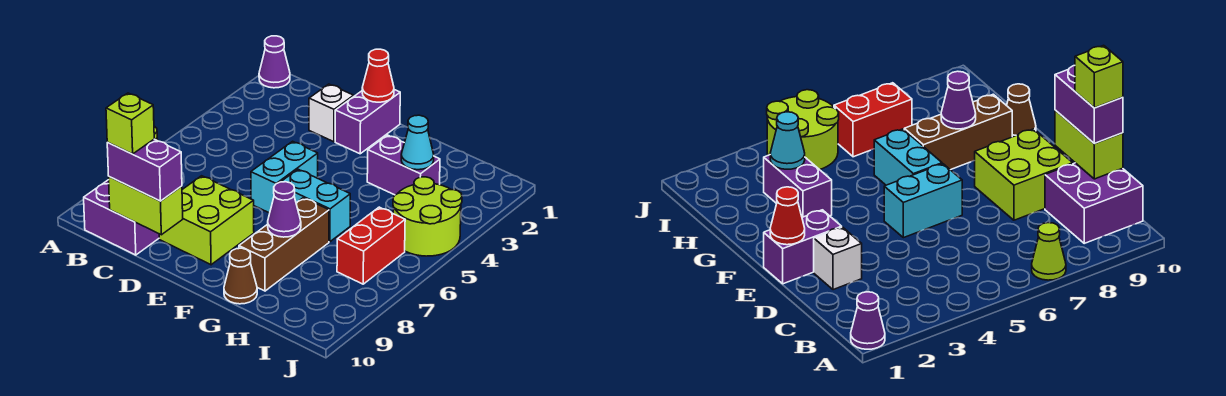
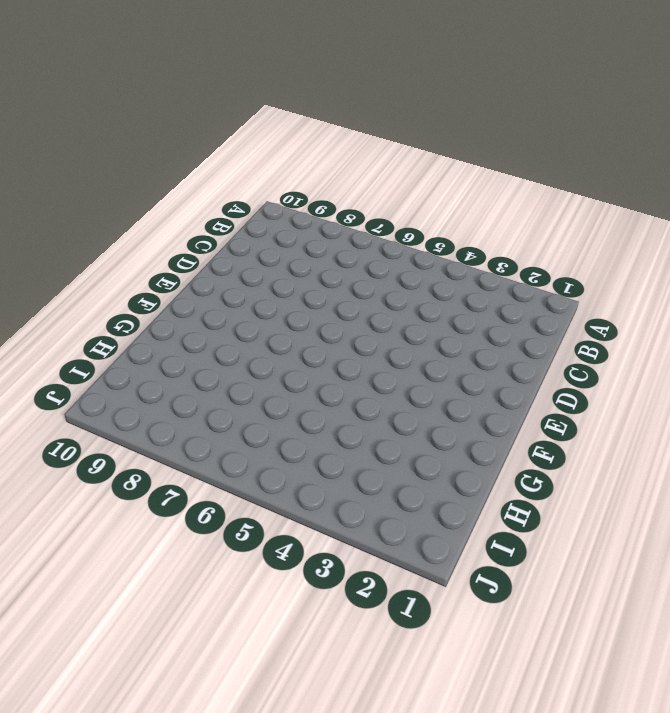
none -> purple cone A1 level 1
none -> lime cone A7 level 1
none -> purple brick B9:C10 level 1

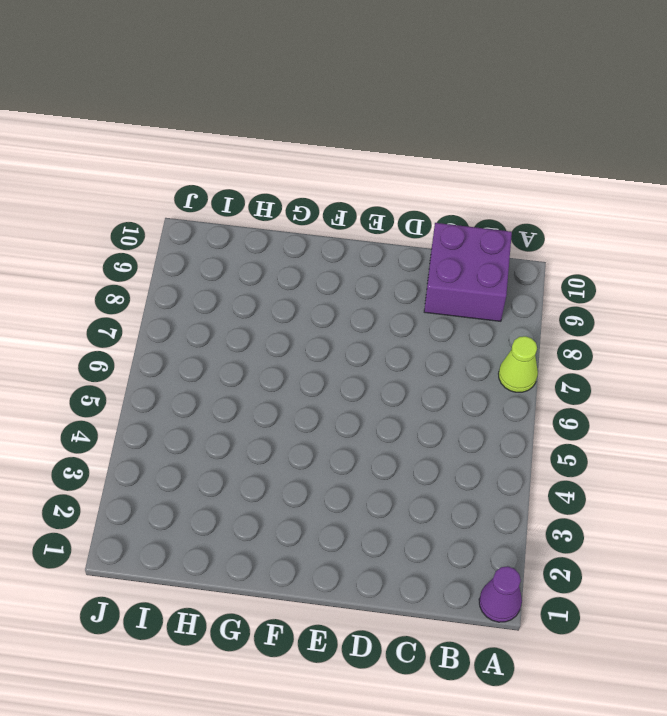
none -> white brick D2 level 1
none -> lime brick D8:E9 level 1
none -> purple brick E1:E2 level 1

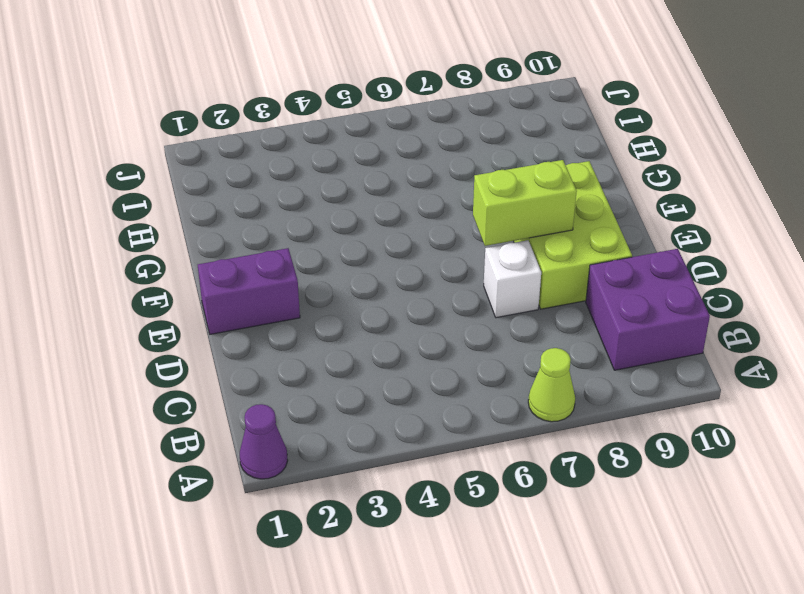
white brick D7 level 1 -> white brick D2 level 1
lime brick D8:F9 level 1 -> lime brick D8:E9 level 1
lime brick E7:E8 level 2 -> lime brick C10:D10 level 2
none -> cyan brick E5:E6 level 1
none -> cyan brick F6:G6 level 1
none -> purple brick G3:H3 level 1

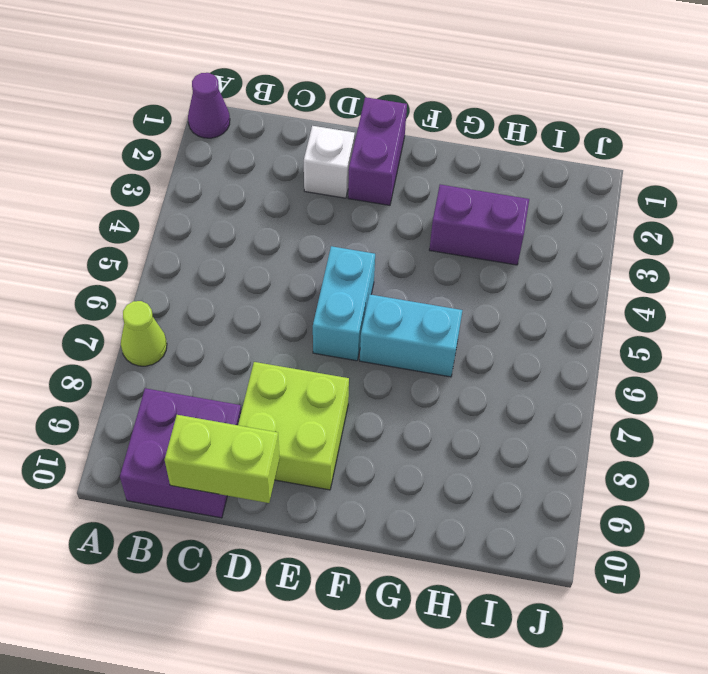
none -> brown brick G7:G9 level 1
none -> brown cone G10 level 1
none -> lime round brick I4:J5 level 1

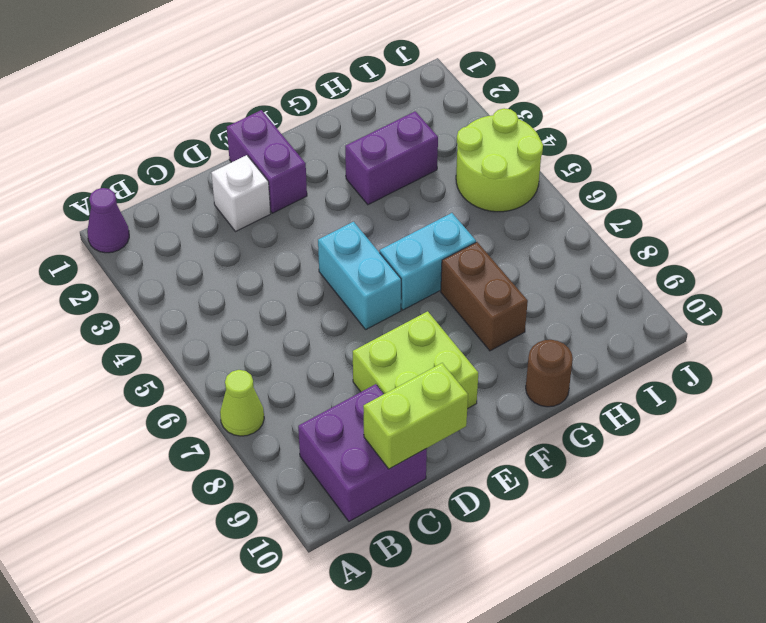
brown brick G7:G8 level 1 -> brown brick G7:G9 level 1
brown round brick G10 level 1 -> brown cone G10 level 1
none -> red brick I6:I7 level 1
none -> red cone E1 level 2
none -> purple cone G8 level 2

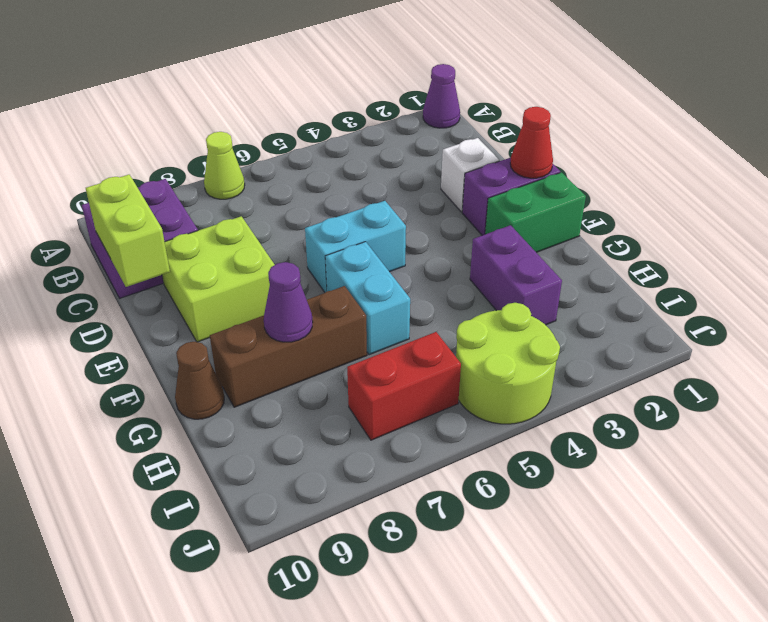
green brick F1:F2 level 1 -> none
none -> cyan cone H3 level 2
none -> purple brick C10:D10 level 3
none -> lime brick C10 level 4

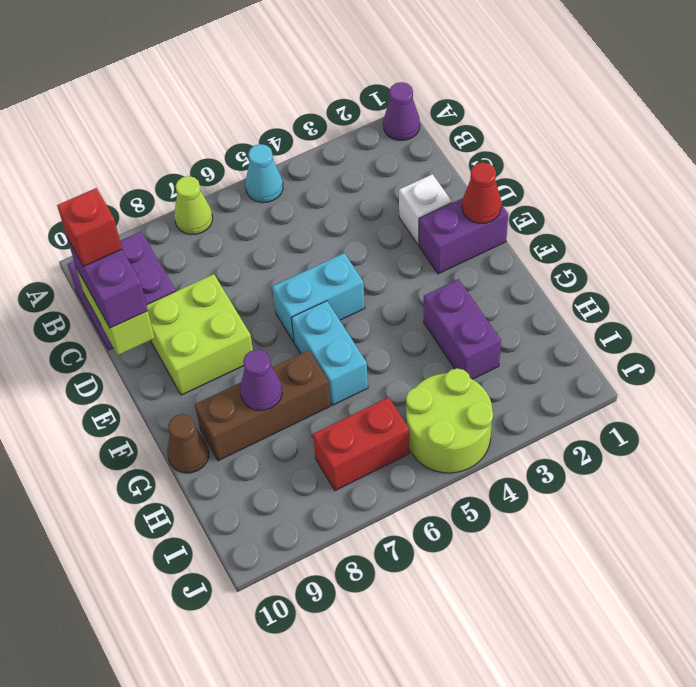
cyan cone A5 level 1 -> cyan cone H3 level 2
red brick C10 level 4 -> lime brick C10 level 4

